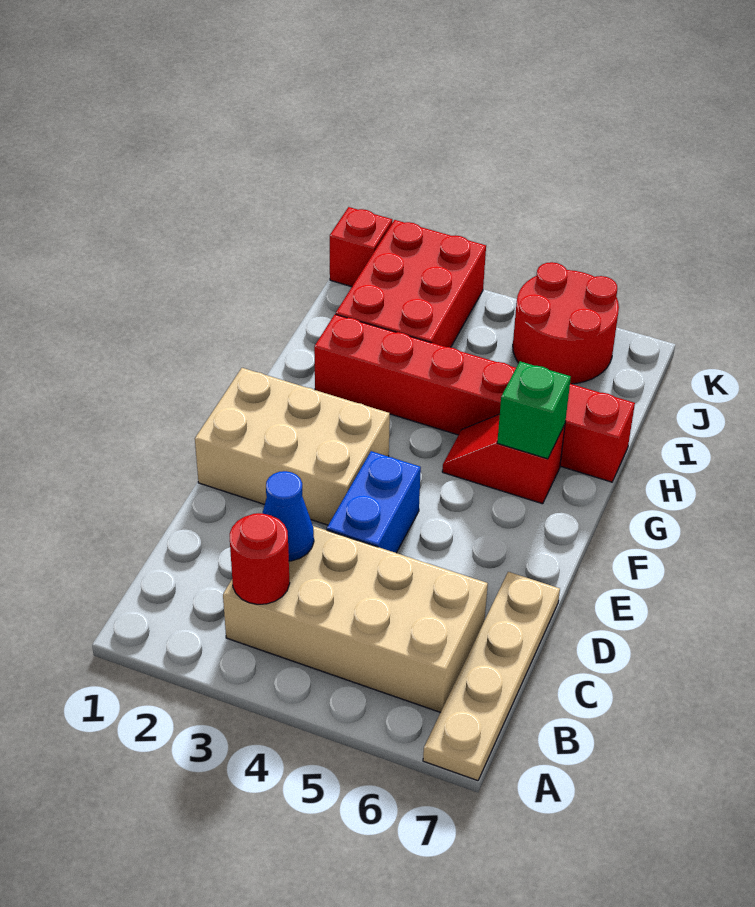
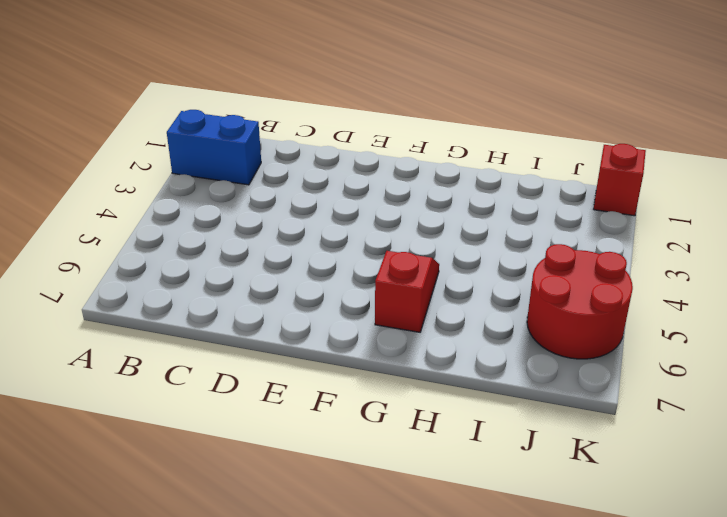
blue brick A2:B2 level 1 -> blue brick D4:E4 level 1
none -> tan plate A7:D7 level 1
none -> tan brick B3:C6 level 1
none -> tan brick E1:F3 level 1

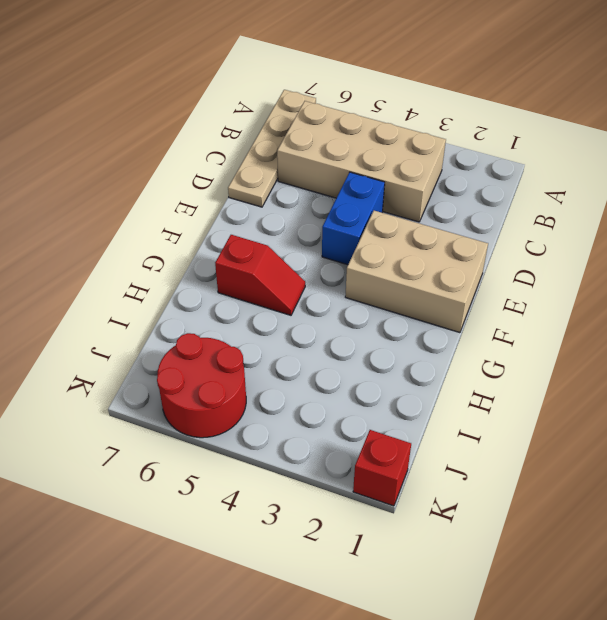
none -> red brick H2:H7 level 1
none -> red brick I2:K3 level 1
none -> red round brick B3 level 2

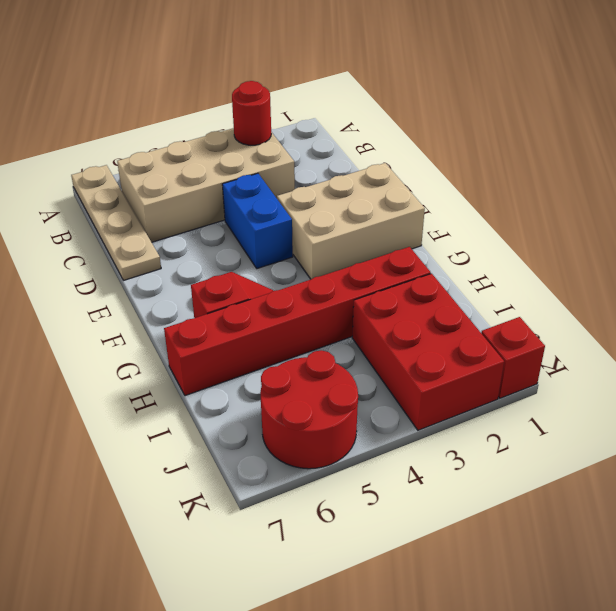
none -> blue cone C3 level 2
none -> green brick G6 level 2

